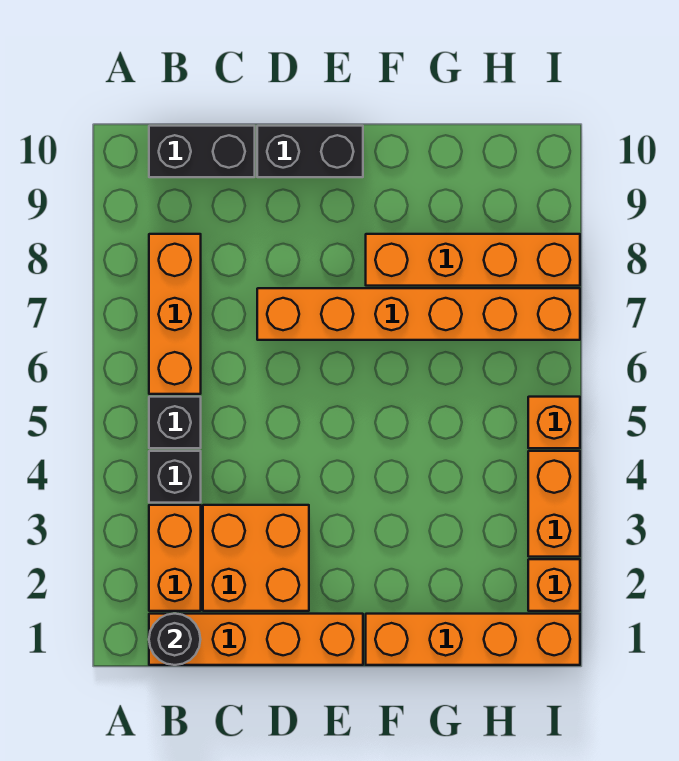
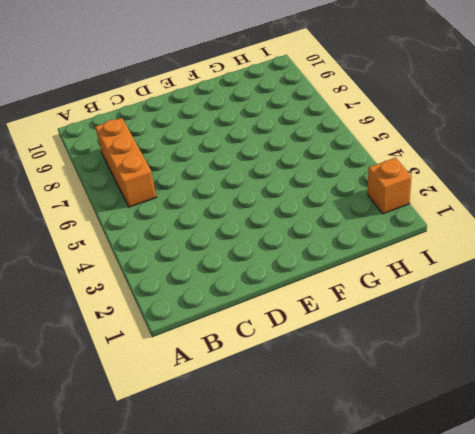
none -> orange brick B1:E1 level 1
none -> orange brick B2:B3 level 1
none -> black brick B4 level 1

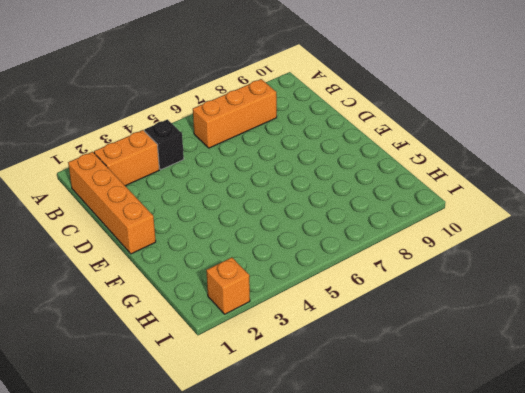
none -> black brick B5 level 1
none -> black brick B10:C10 level 1
none -> orange brick C2:D3 level 1

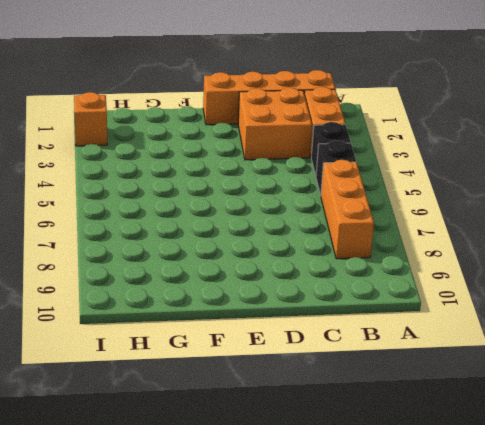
none -> black brick B10:C10 level 1
none -> orange brick D7:I7 level 1
none -> black brick D10:E10 level 1

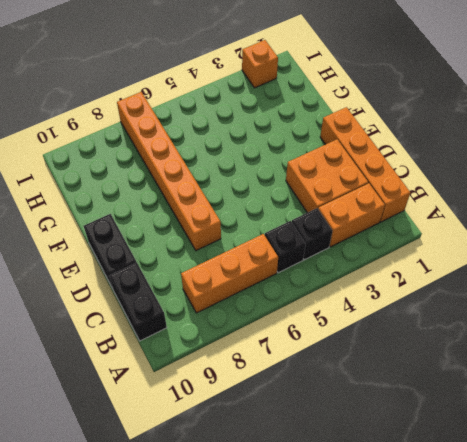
none -> orange brick F1:I1 level 1
none -> orange brick F8:I8 level 1
none -> orange brick I3:I4 level 1

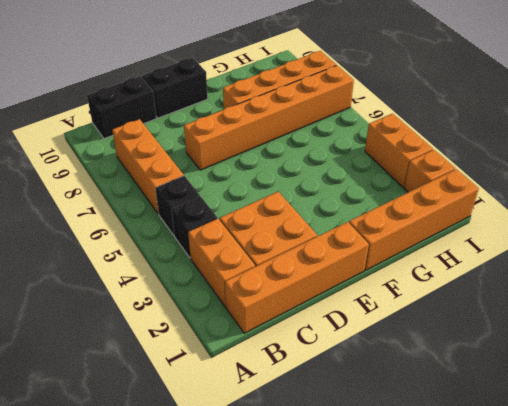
none -> orange brick I5 level 1
none -> black round brick B1 level 2

